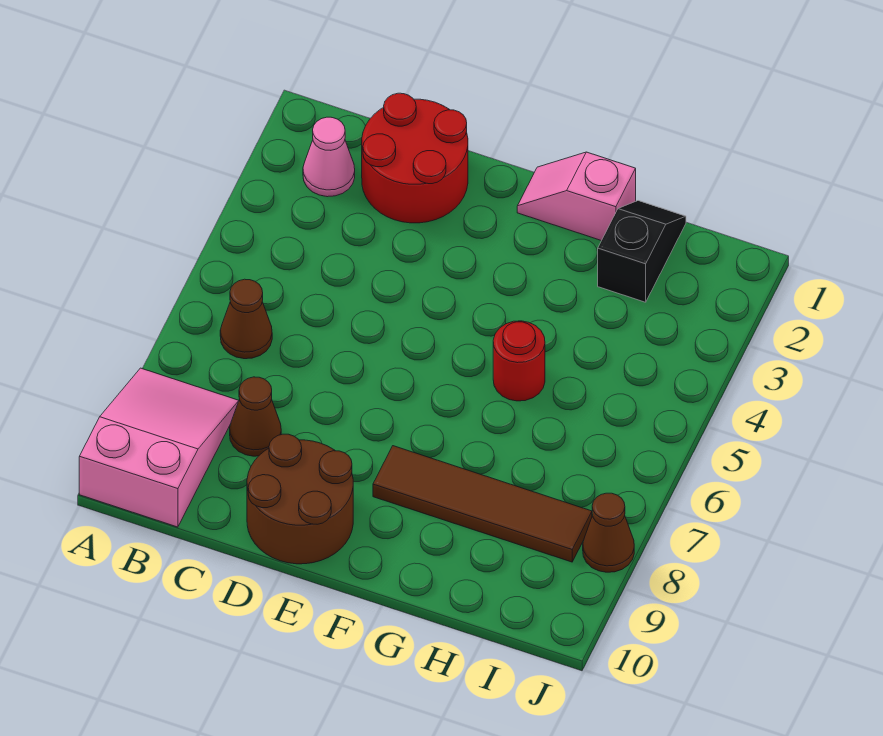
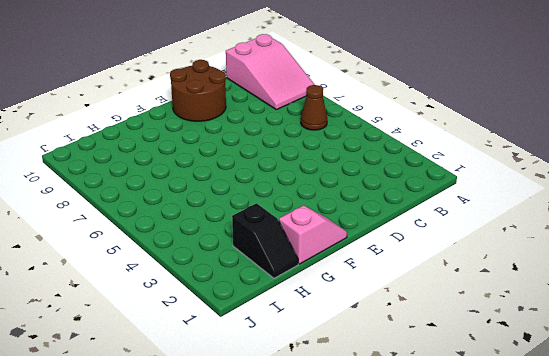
none -> pink cone B2 level 1
none -> red round brick C1:D2 level 1

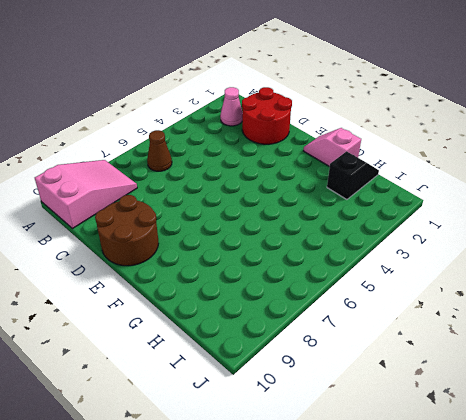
none -> brown cone C8 level 1
none -> brown tile F8:I8 level 1

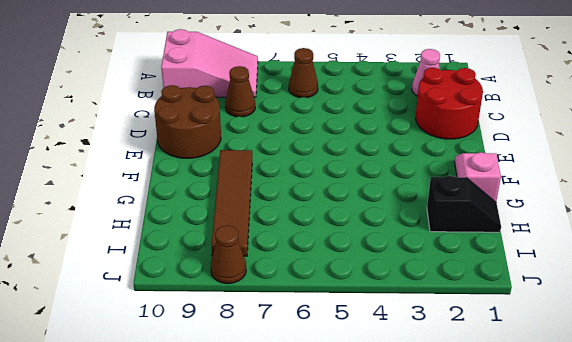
none -> red round brick G5 level 1

